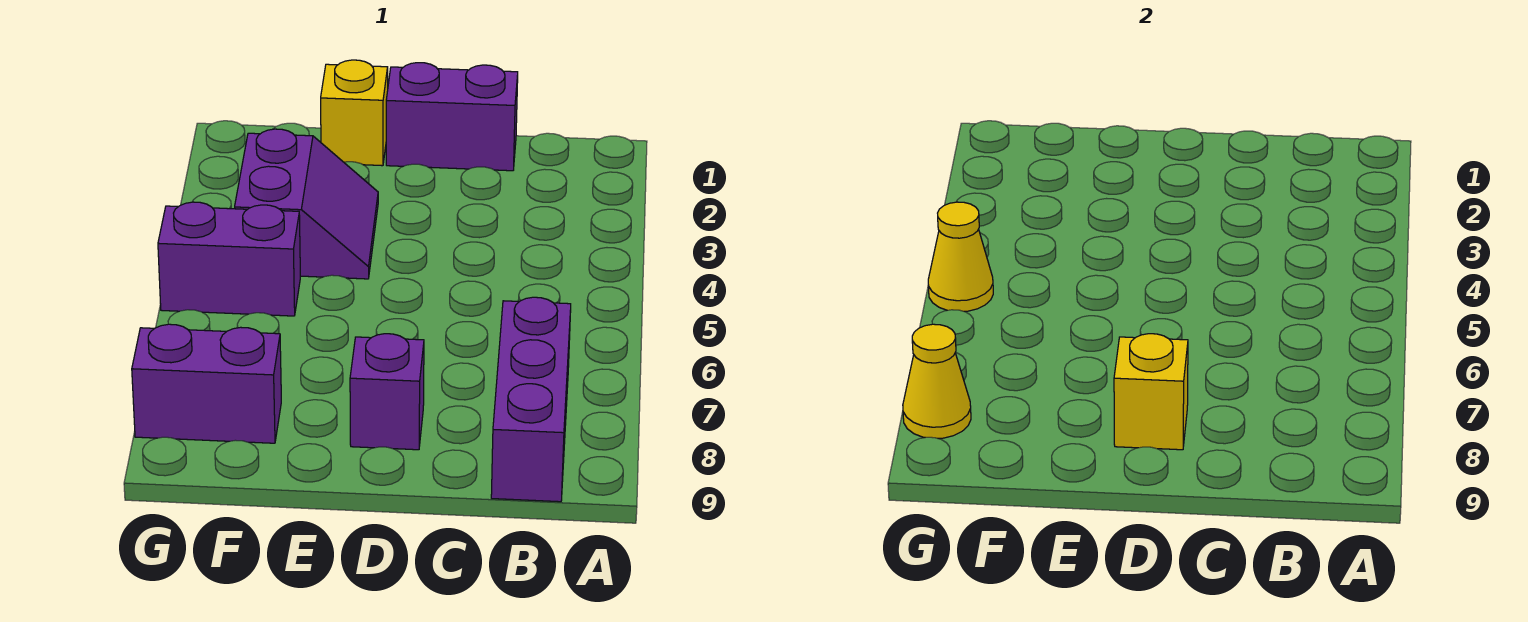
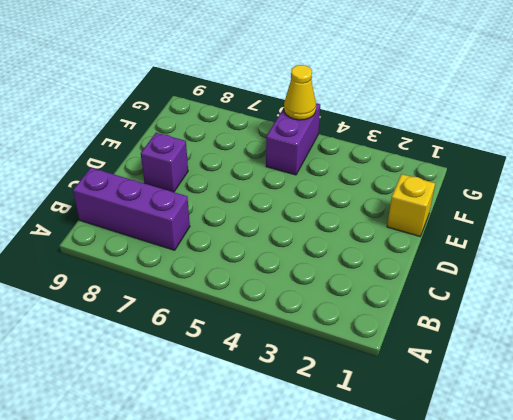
none -> purple brick C1:D1 level 1
none -> purple slope E3:F4 level 1 top F

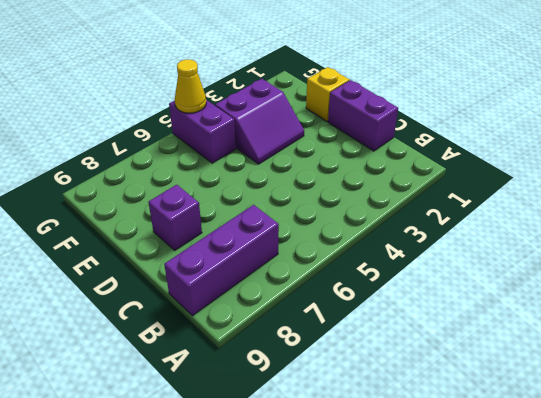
none -> purple brick F8:G8 level 1
none -> yellow brick D8 level 2

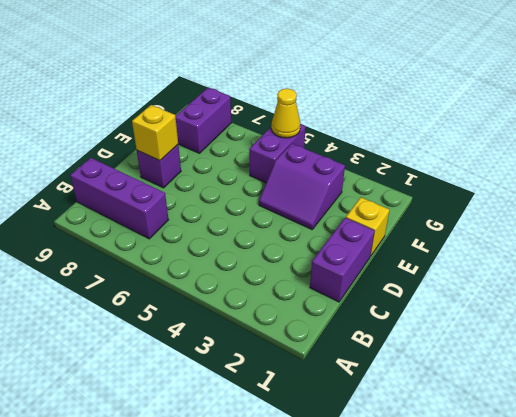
none -> yellow cone G8 level 2

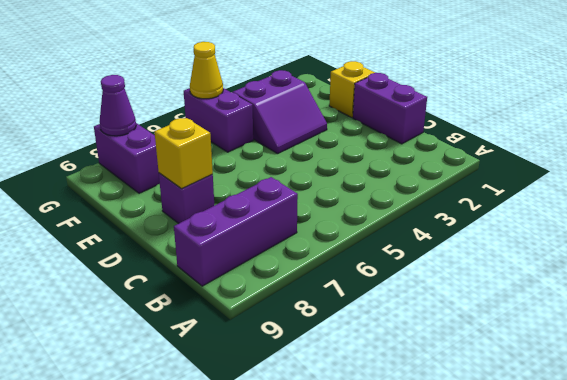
purple cone G8 level 2 -> yellow cone G8 level 2

